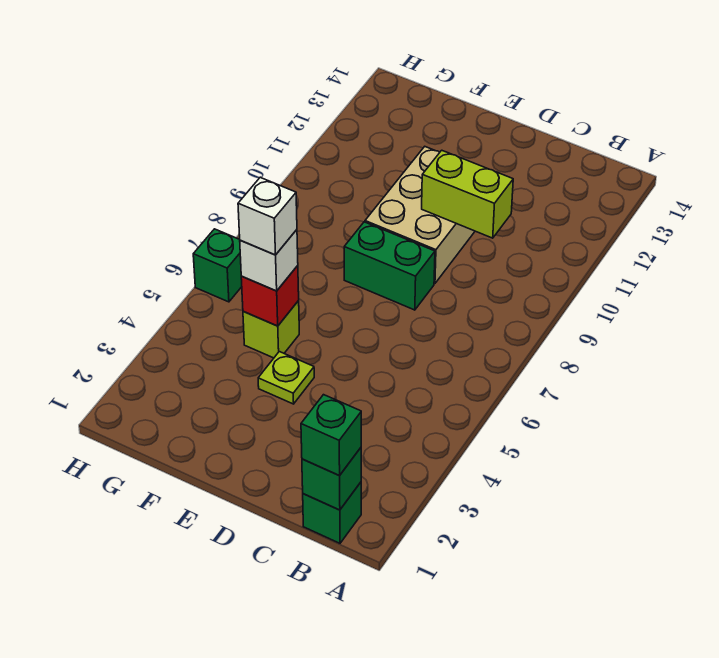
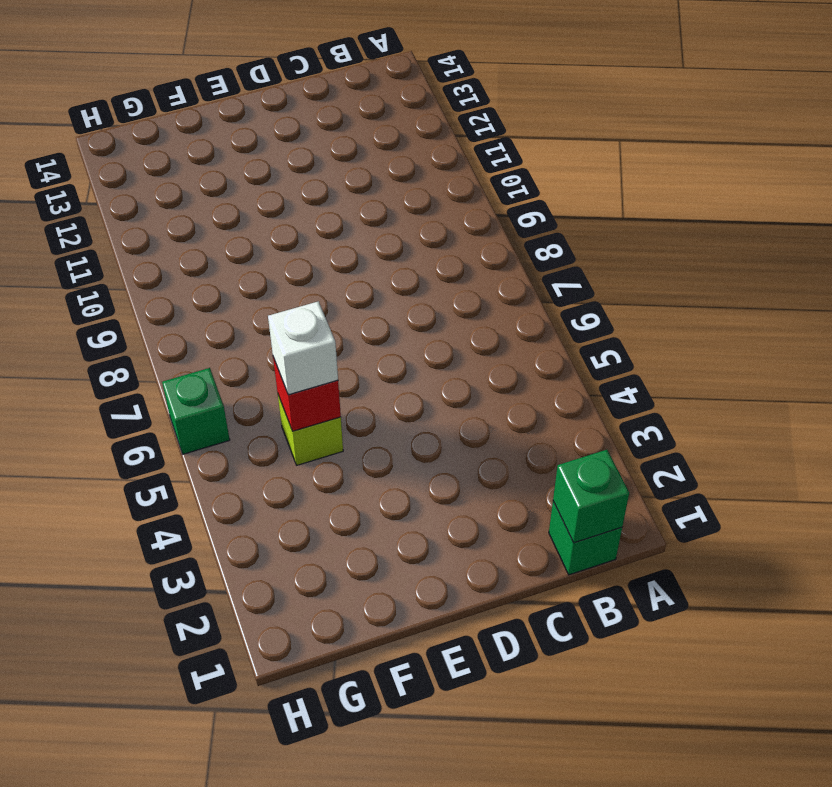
none -> green brick D8:E8 level 1
none -> tan brick D9:E11 level 1
none -> lime plate E4 level 1

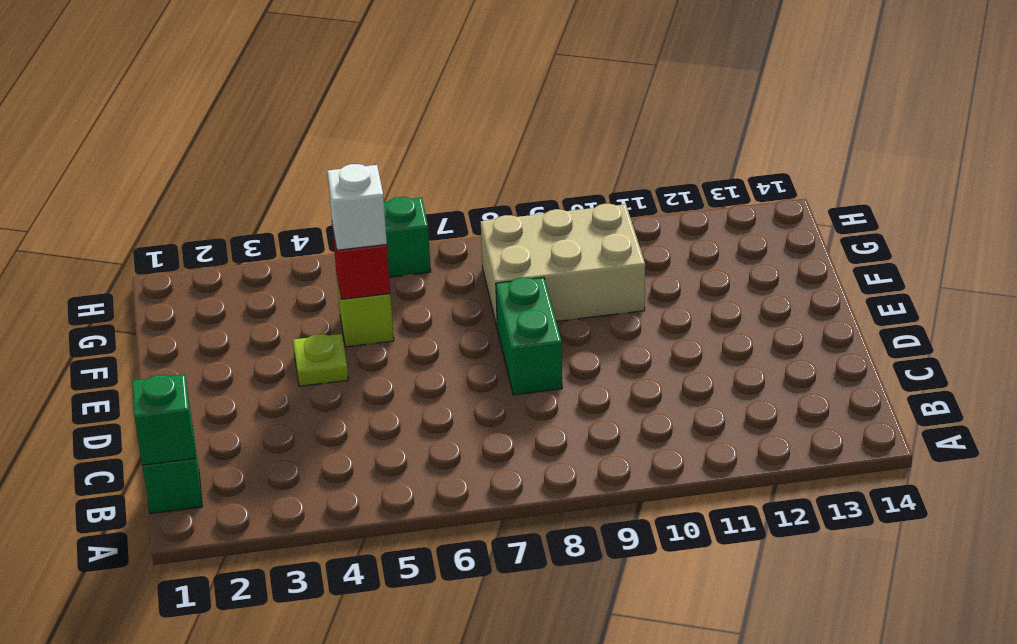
tan brick F8:G10 level 1 -> tan brick D9:E11 level 1
none -> lime brick C10:D10 level 2
none -> green brick B1 level 3
none -> white brick F5 level 4

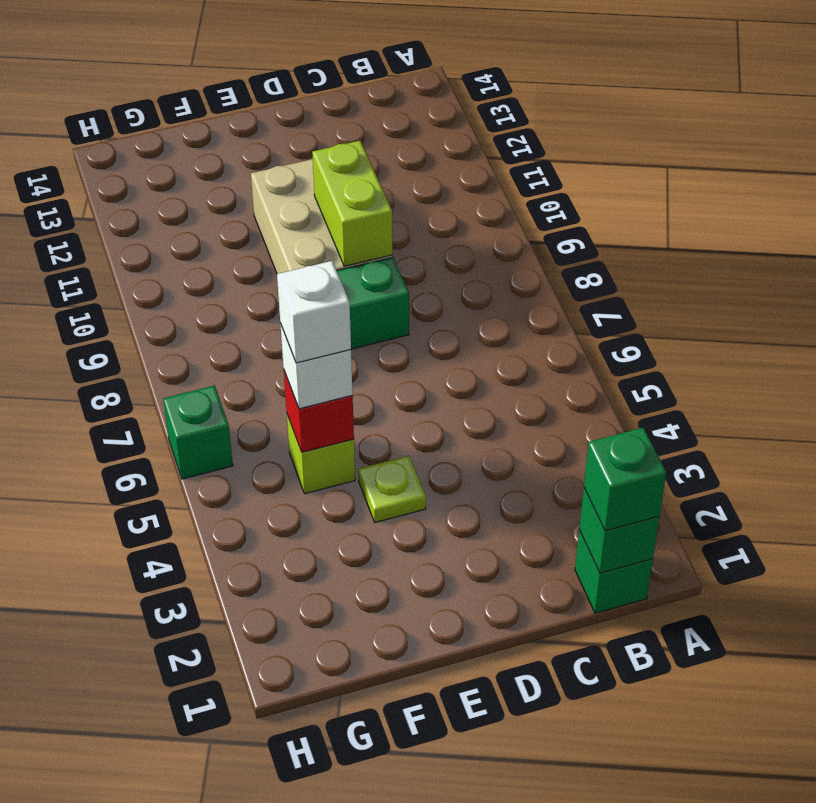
lime brick D9:D10 level 2 -> lime brick C10:D10 level 2

